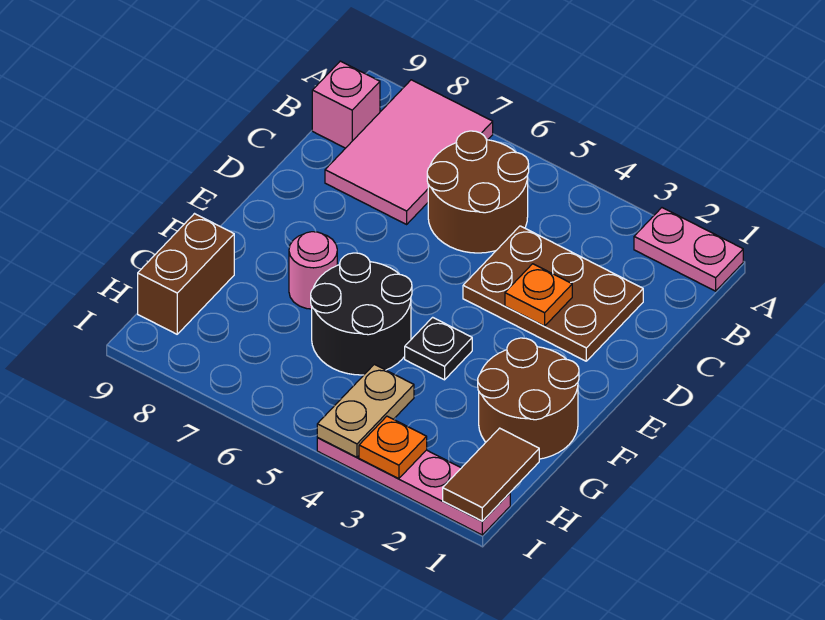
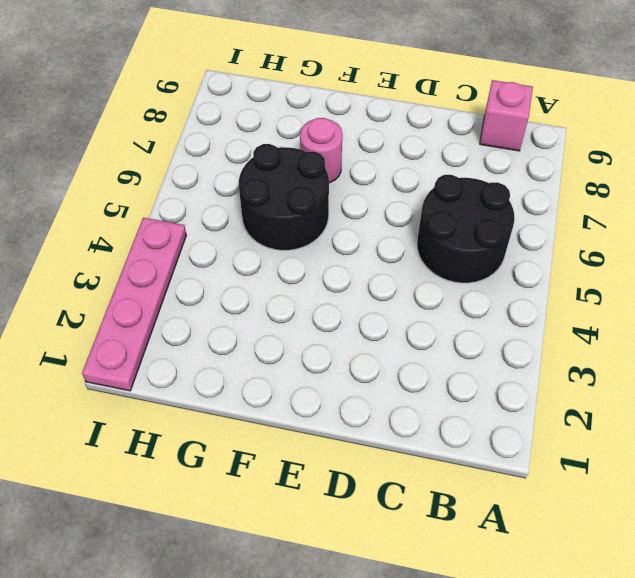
black round brick B5:C6 level 1 -> brown round brick B5:C6 level 1
none -> pink plate A1:A2 level 1
none -> pink tile A7:C8 level 1
none -> brown plate C2:D4 level 1

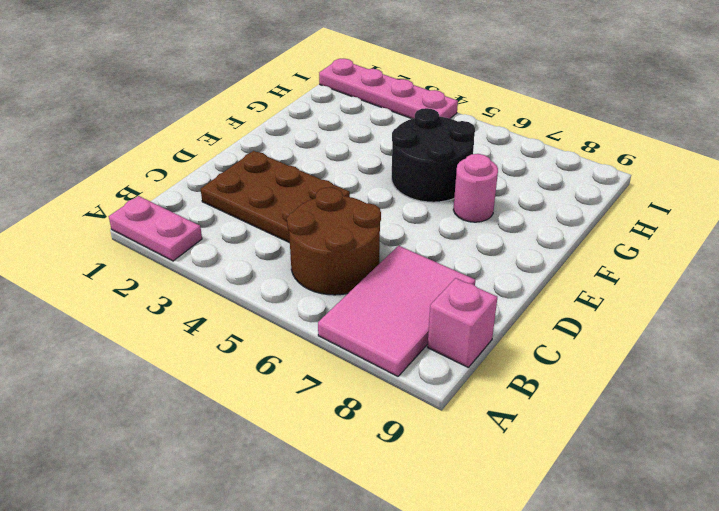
none -> brown round brick F1:G2 level 1
none -> black plate F4 level 1
none -> brown brick G9:H9 level 1

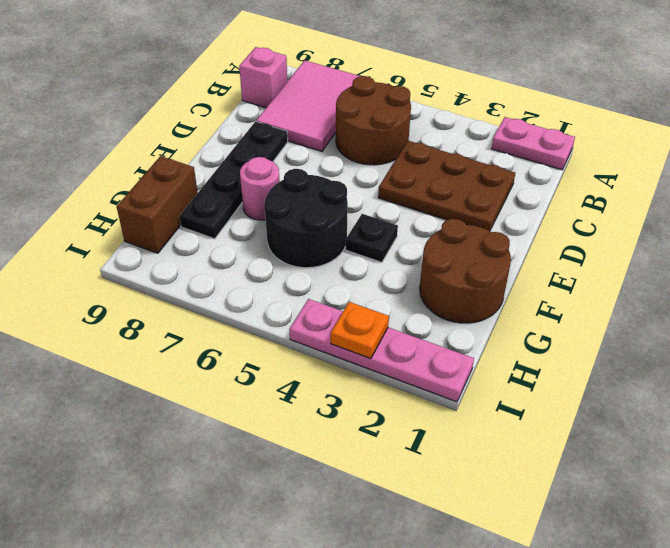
black plate D8:G8 level 1 -> none
none -> orange plate D3 level 2
none -> brown tile H1:I1 level 2
none -> tan plate H4:I4 level 2

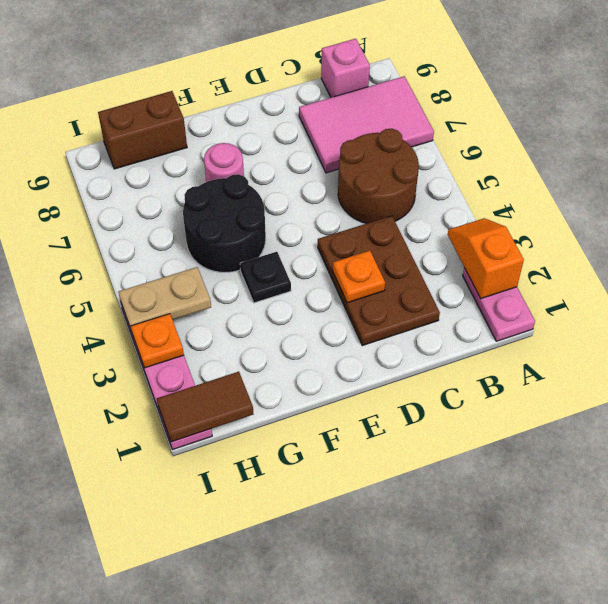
orange slope A2:A3 level 2 top 2 -> none
none -> brown round brick F1:G2 level 1

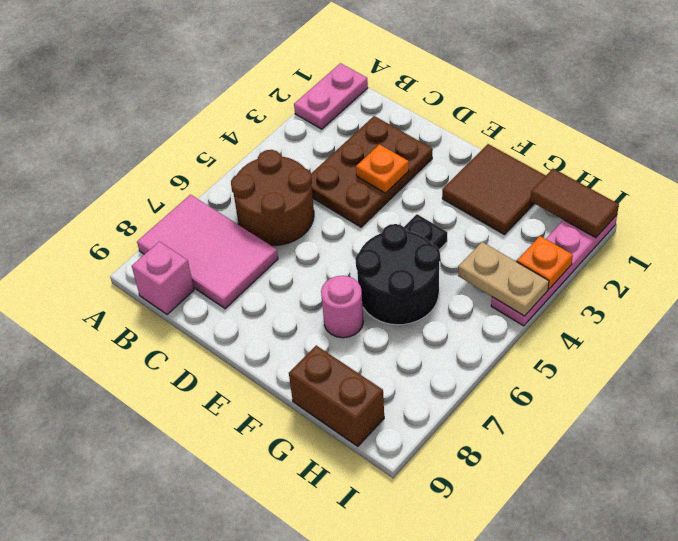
brown tile F1:G2 level 1 -> brown round brick F1:G2 level 1

